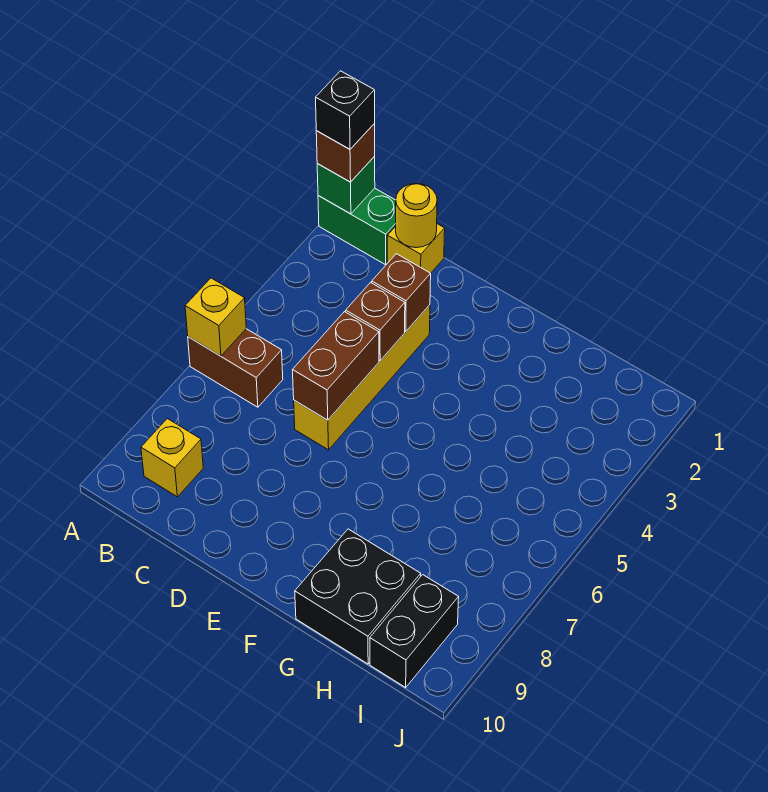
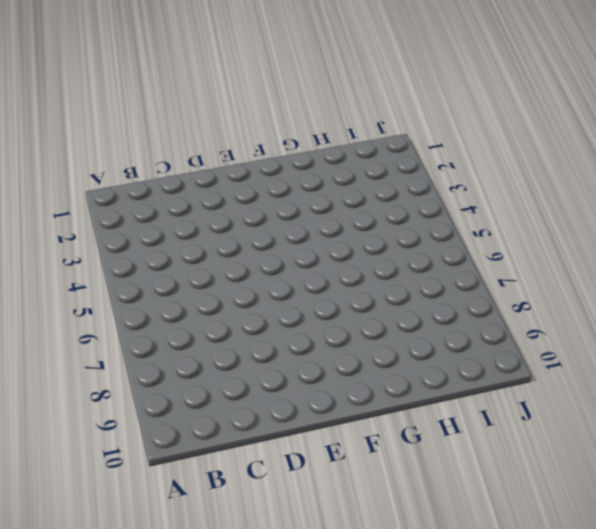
none -> green brick A1:B1 level 1
none -> brown brick A6:B6 level 1
none -> yellow brick B9 level 1

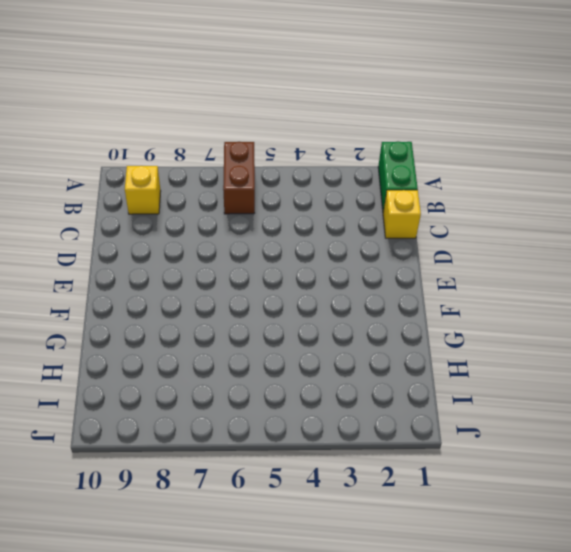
none -> yellow brick D3:D6 level 1
none -> black brick G9:H10 level 1
none -> black brick I9:I10 level 1

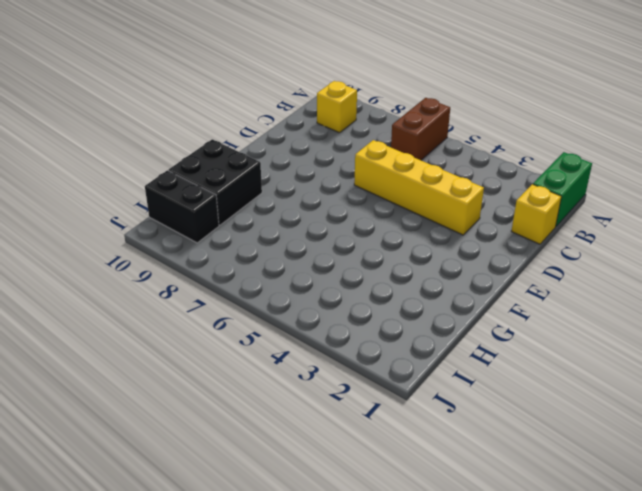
none -> green brick A1 level 2
none -> yellow brick A6 level 2
none -> yellow round brick C1 level 2

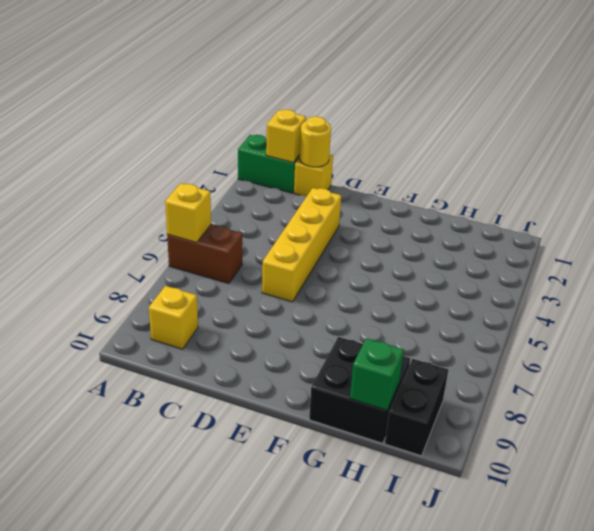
yellow brick B1 level 2 -> none
green brick H10 level 2 -> green brick A1 level 2
none -> brown brick D3 level 2
none -> brown brick D4 level 2
none -> brown brick D5:D6 level 2

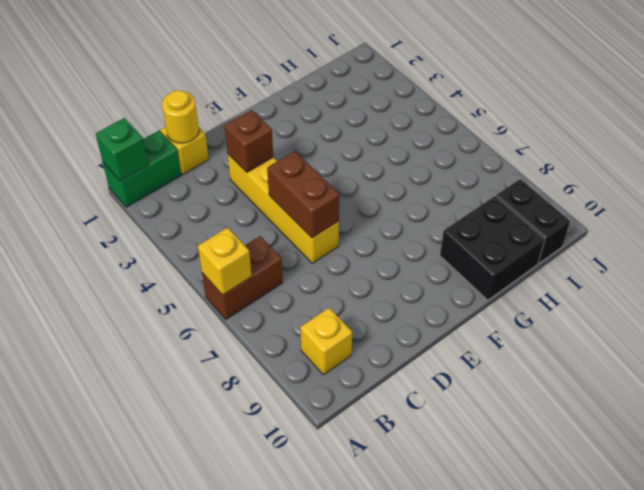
none -> brown brick D4 level 2
none -> brown brick A1 level 3
none -> black brick A1 level 4

